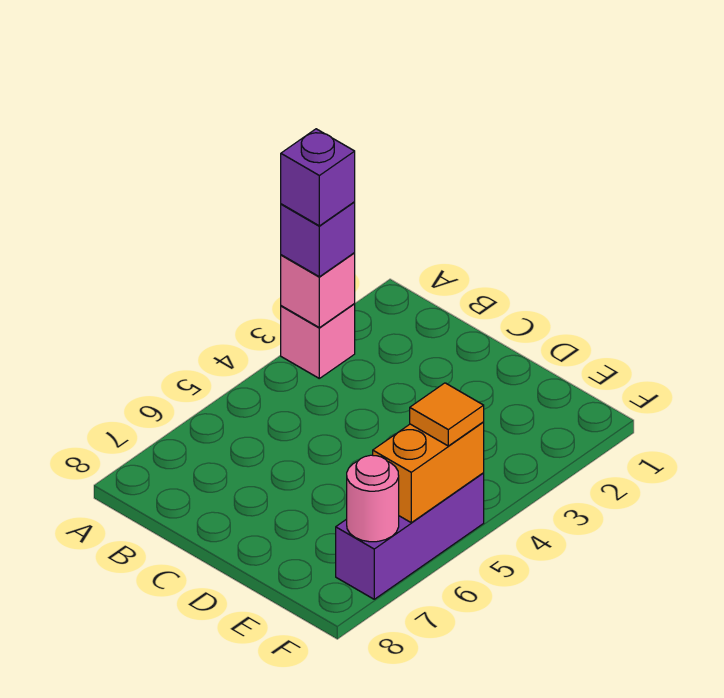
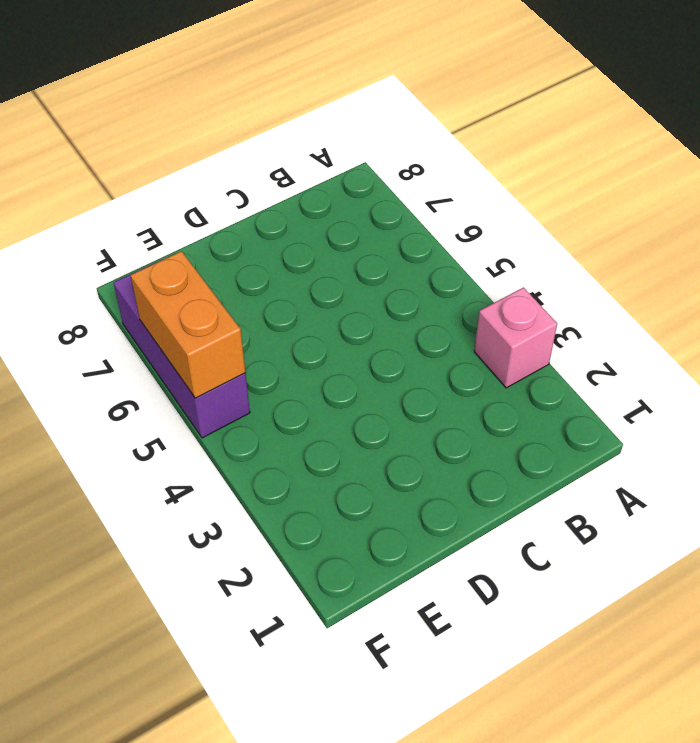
none -> pink brick A3 level 2
none -> pink round brick F7 level 2

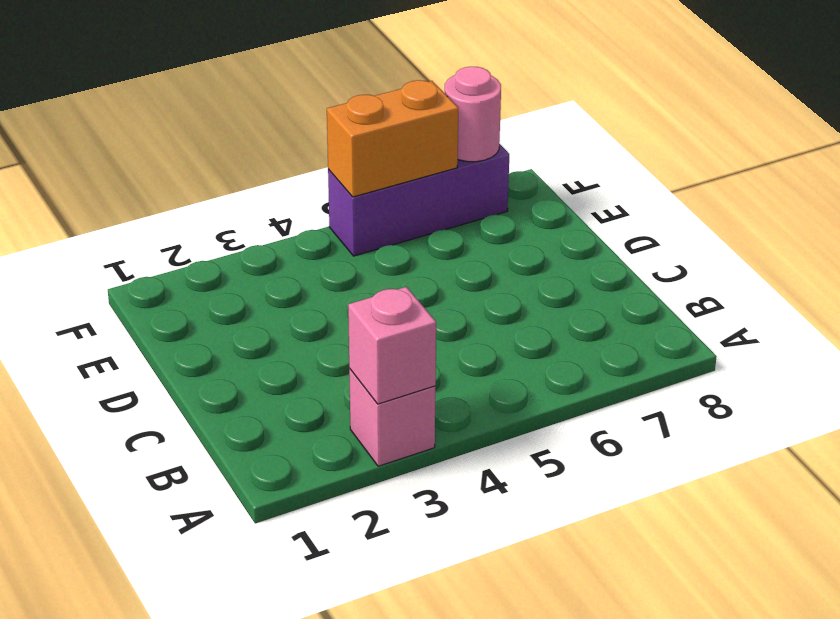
none -> purple brick A3 level 3
none -> orange tile F5 level 3

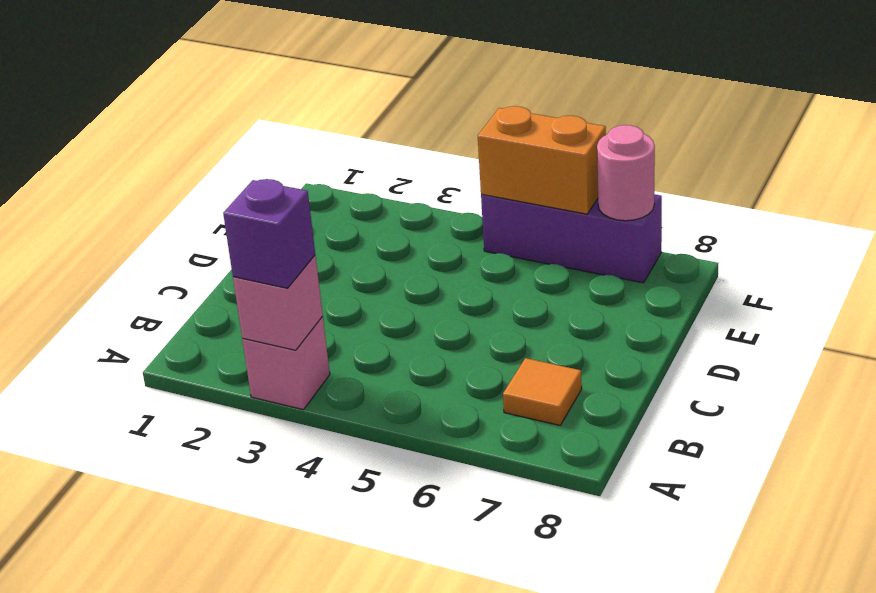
orange tile B7 level 1 -> orange tile F5 level 3
none -> purple brick A3 level 4

